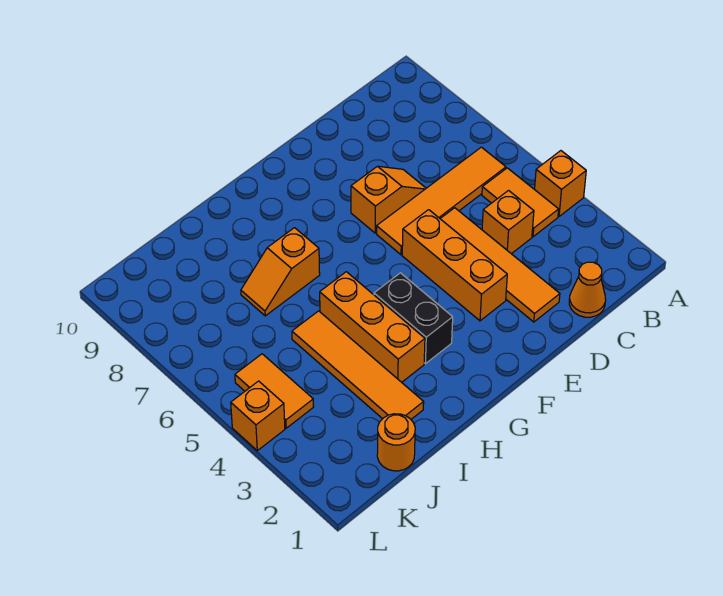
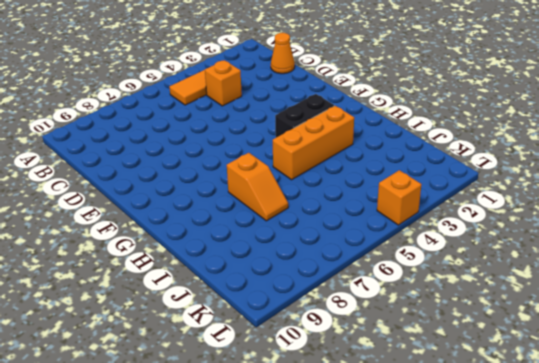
none -> orange brick A4 level 1
none -> orange tile B6:E6 level 1
none -> orange tile D2:D5 level 1

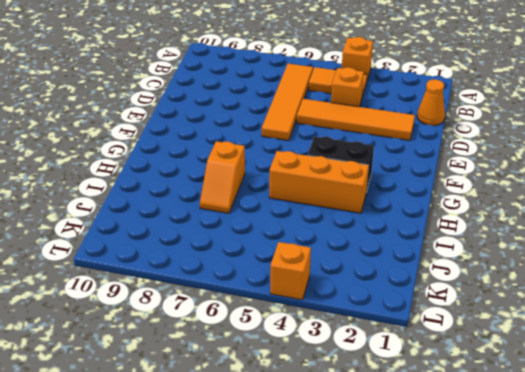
none -> orange slope D7:E7 level 1 top E
none -> orange brick E3:E5 level 1
none -> orange tile I2:I5 level 1

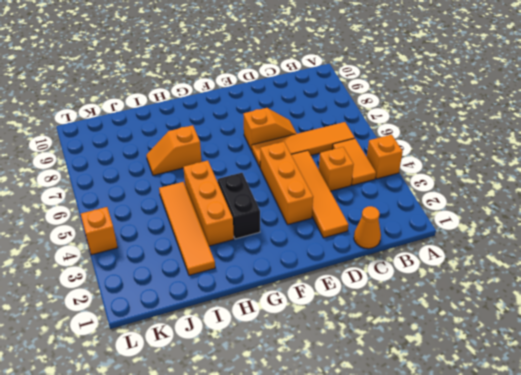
none -> orange round brick J1 level 1
none -> orange tile K4:K5 level 1

